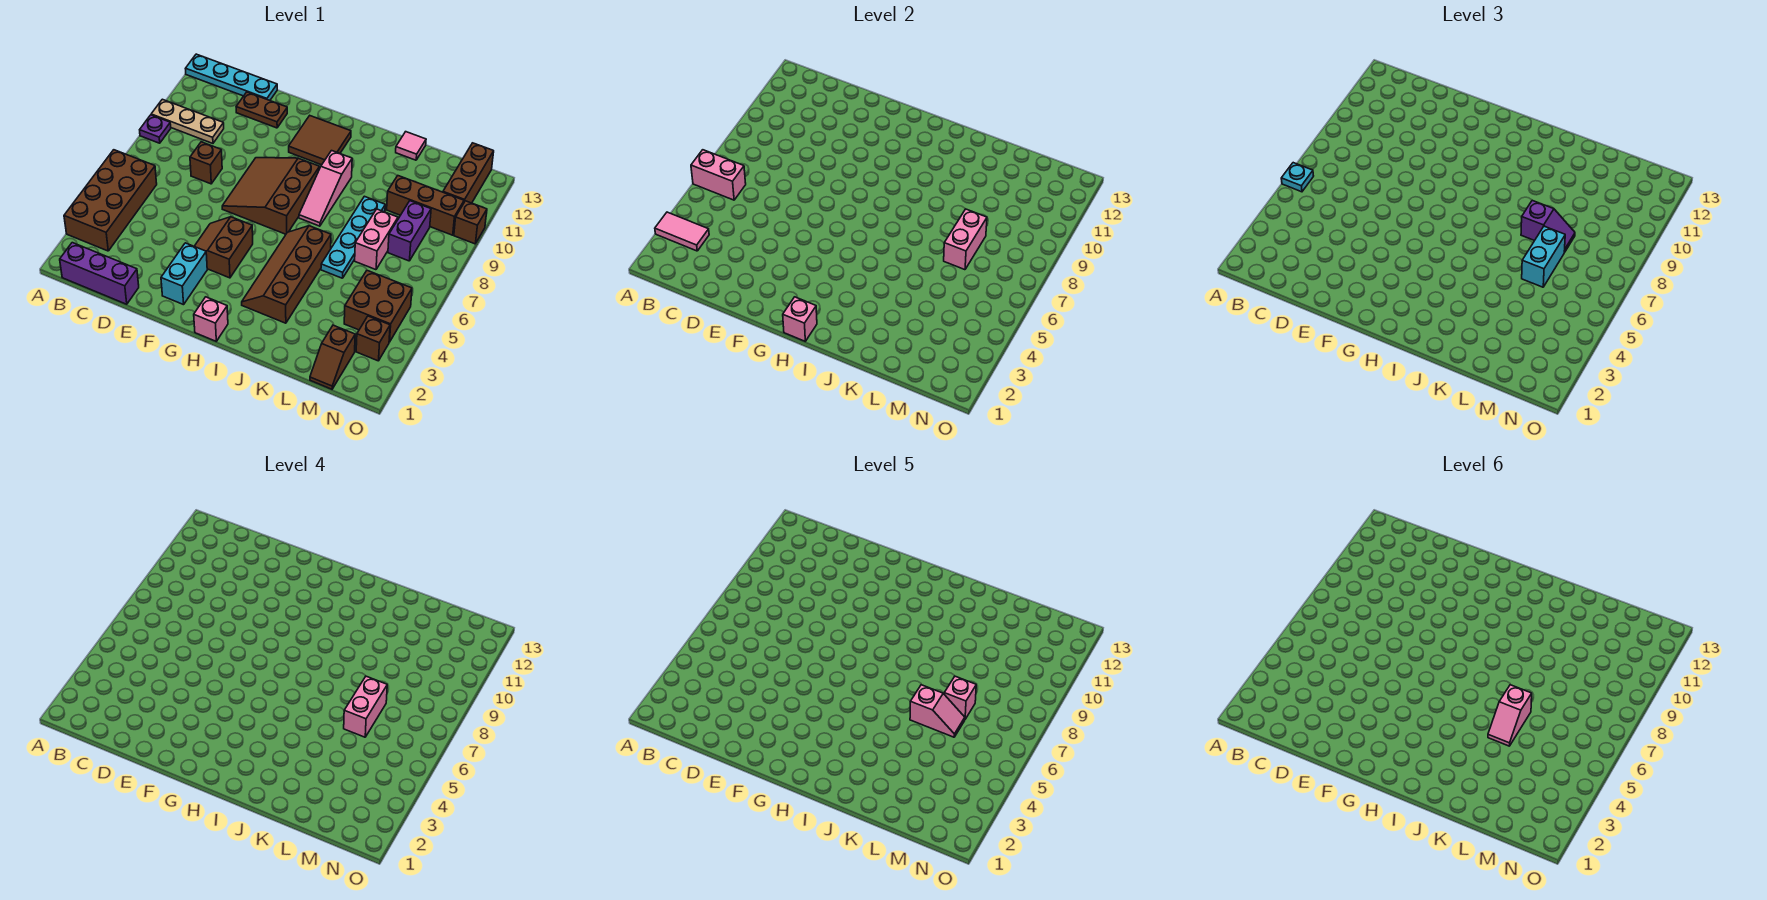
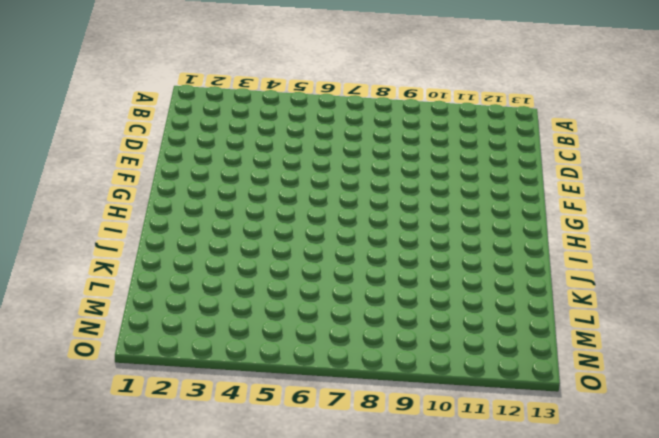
none -> brown brick A3:B6 level 1
none -> purple plate A9 level 1
none -> tan plate A10:C10 level 1
none -> cyan plate A13:D13 level 1

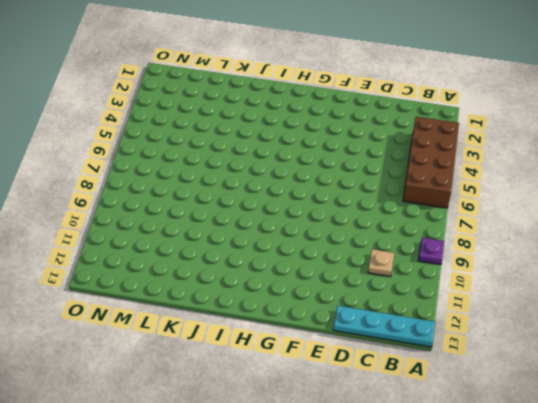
tan plate C10 level 1 -> tan plate A10:C10 level 1
none -> purple brick B1:D1 level 1
none -> brown brick D8 level 1
none -> brown plate D12:E12 level 1
none -> cyan brick F2:F3 level 1

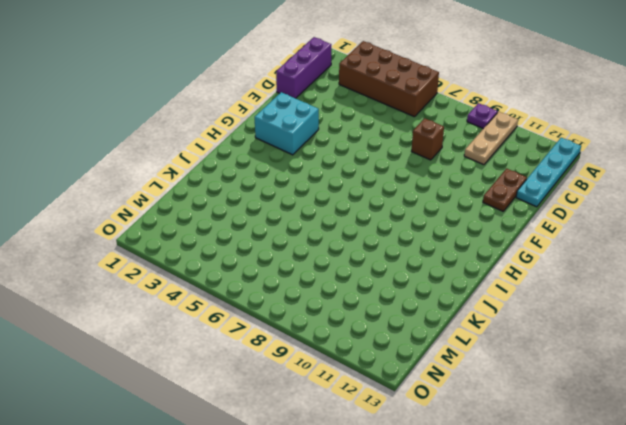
cyan brick F2:G3 level 1 -> cyan brick F2:F3 level 1
none -> brown slope F4:G5 level 1 top G
none -> brown slope F7:H9 level 1 top H
none -> brown tile G11:H12 level 1
none -> pink brick H1 level 1

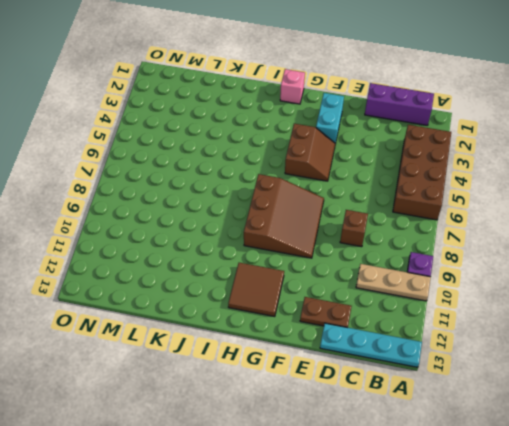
none -> brown slope I3:J6 level 1 top J
none -> pink slope I8:I10 level 1 top 10
none -> cyan plate K6:K9 level 1
none -> pink tile K13 level 1

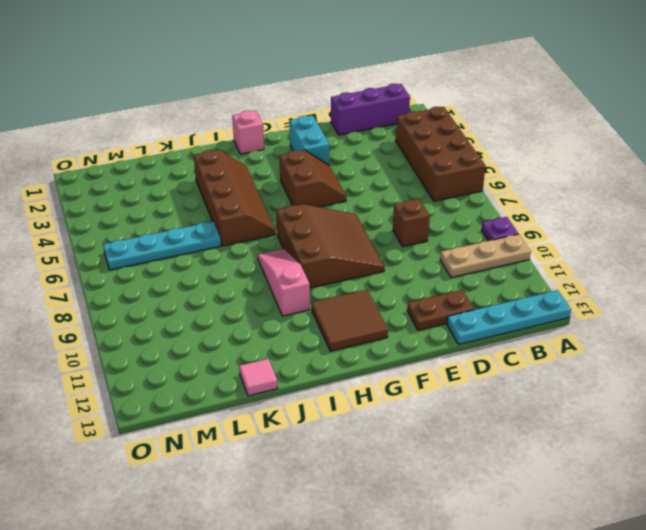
cyan plate K6:N6 level 1 -> cyan plate K6:K9 level 1
none -> pink brick L7:L8 level 1
none -> brown brick L10:N10 level 1
none -> brown slope M1:M2 level 1 top 2
none -> brown brick M4:N5 level 1

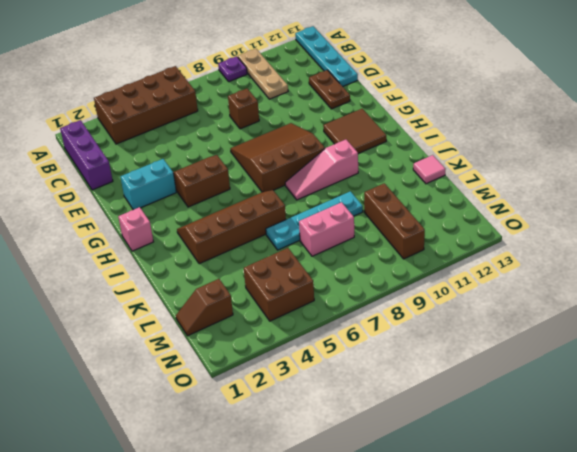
none -> purple brick M8:M9 level 1
none -> brown brick N3 level 1
none -> brown brick N11:N13 level 1
none -> brown brick O10 level 1

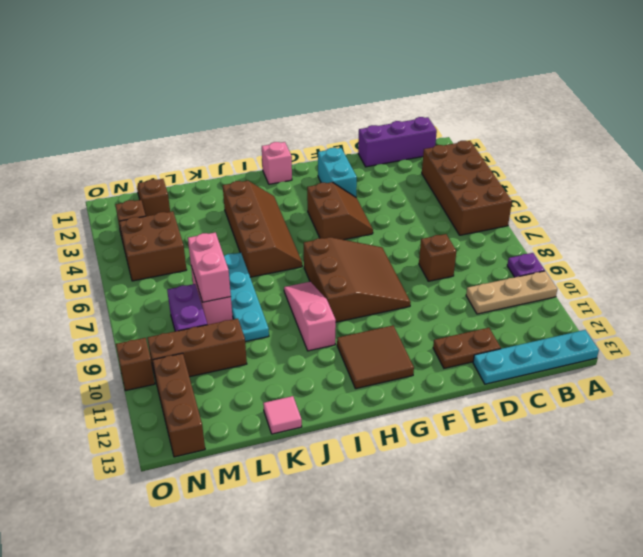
none -> pink tile A3:B3 level 2
none -> pink brick A6:B6 level 2
none -> pink brick H1 level 2
none -> cyan plate A6 level 3

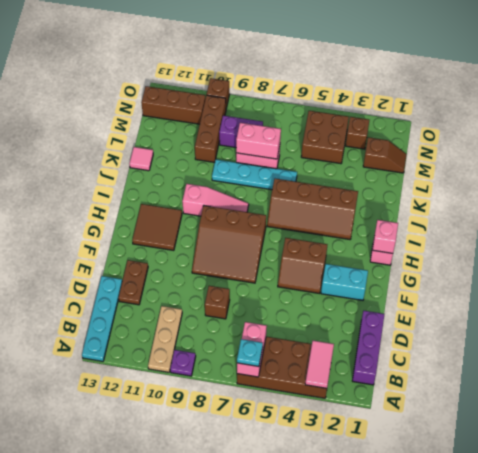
none -> purple slope K8:L8 level 3 top K
none -> cyan brick L6:L7 level 3
none -> pink brick L6:L7 level 4
none -> pink slope K6:L6 level 5 top K

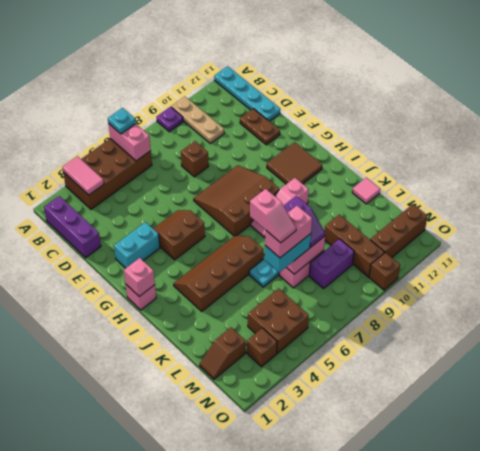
none -> pink brick L7 level 5
none -> pink slope K5:K6 level 6 top 6

